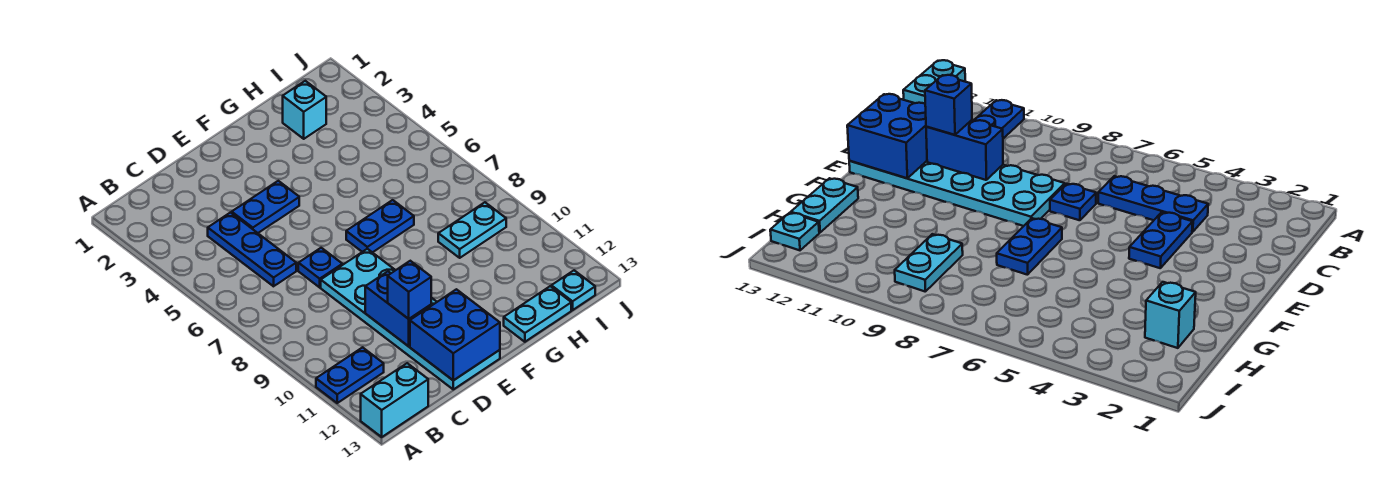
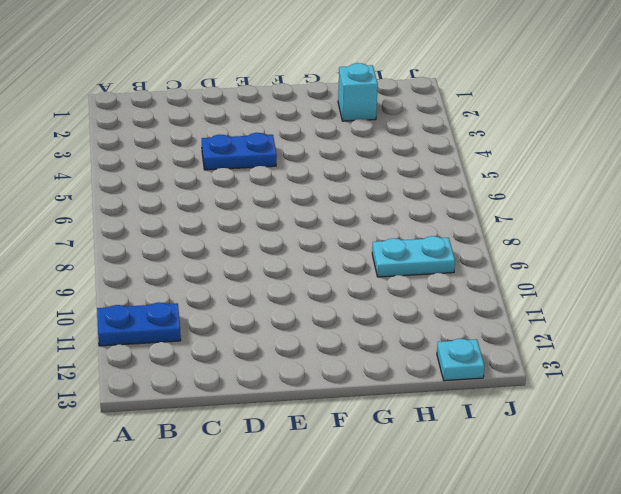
none -> cyan brick A13:B13 level 1
none -> blue plate C4:C6 level 1
none -> blue plate D7 level 1

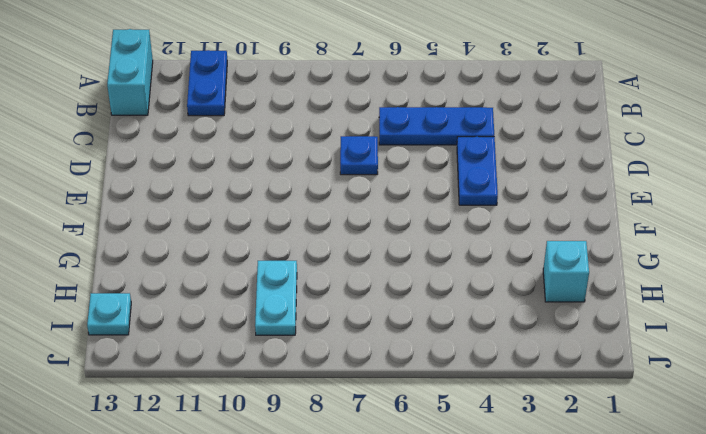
none -> cyan plate D8:E13 level 1
none -> blue plate F7:G7 level 1
none -> cyan plate G13:H13 level 1

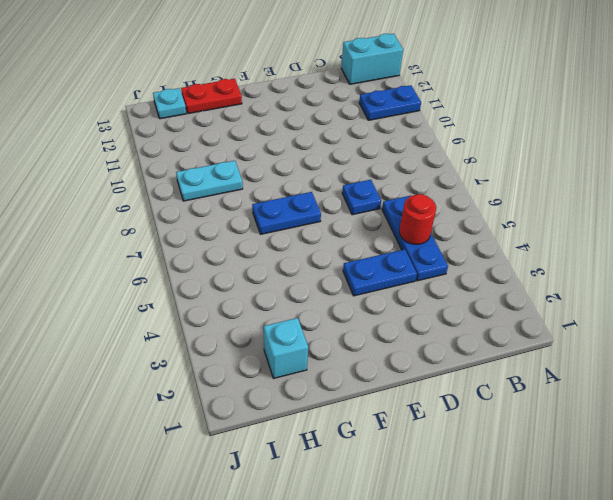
red round brick C5 level 2 -> none
red plate G13:H13 level 1 -> cyan plate G13:H13 level 1
none -> cyan plate D8:E13 level 1
none -> blue brick D10:D11 level 2
none -> blue brick D12:E13 level 2

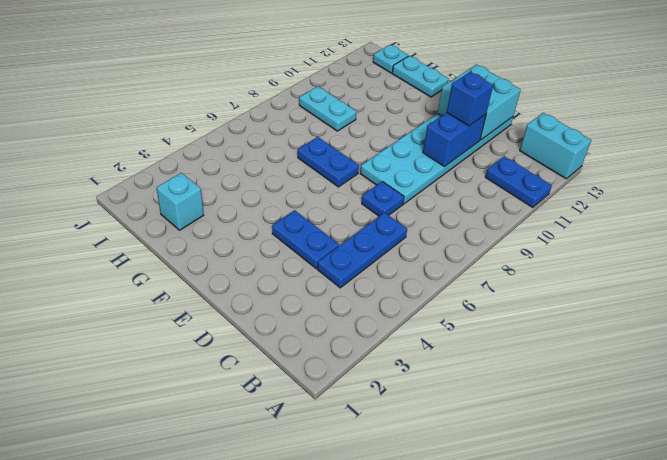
cyan brick D12:E13 level 2 -> blue brick D12:E13 level 2

